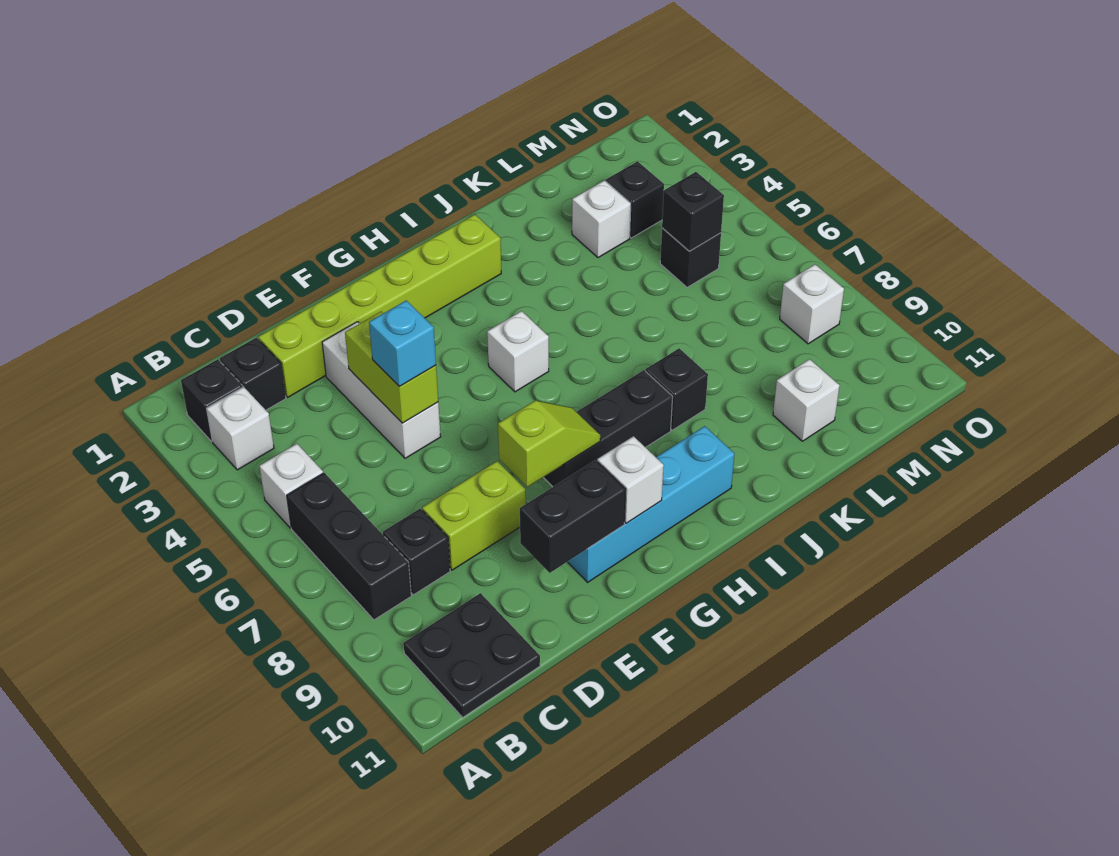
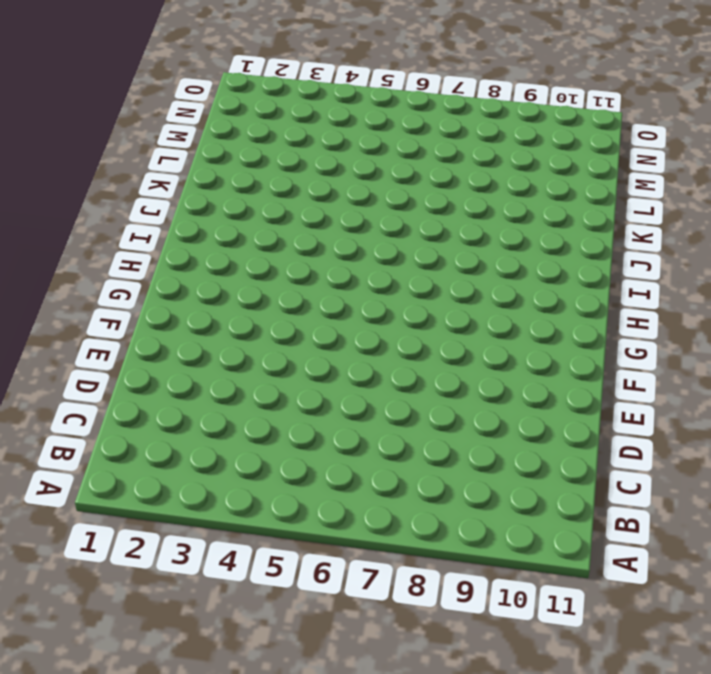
none -> black brick B2 level 1
none -> white brick B3 level 1
none -> white brick B5 level 1

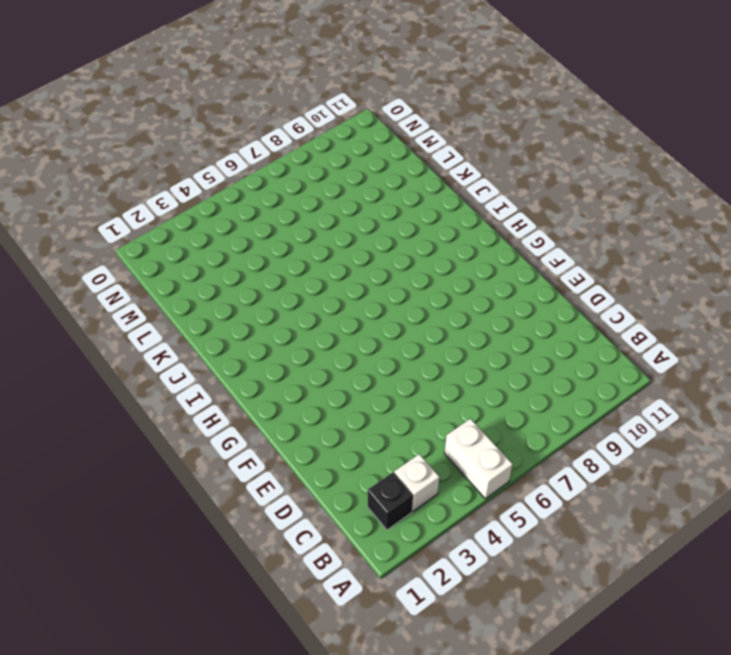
white brick A5:B5 level 1 -> white brick B5 level 1
none -> black brick B6:B8 level 1
none -> black plate B10:C11 level 1
none -> black brick C2 level 1

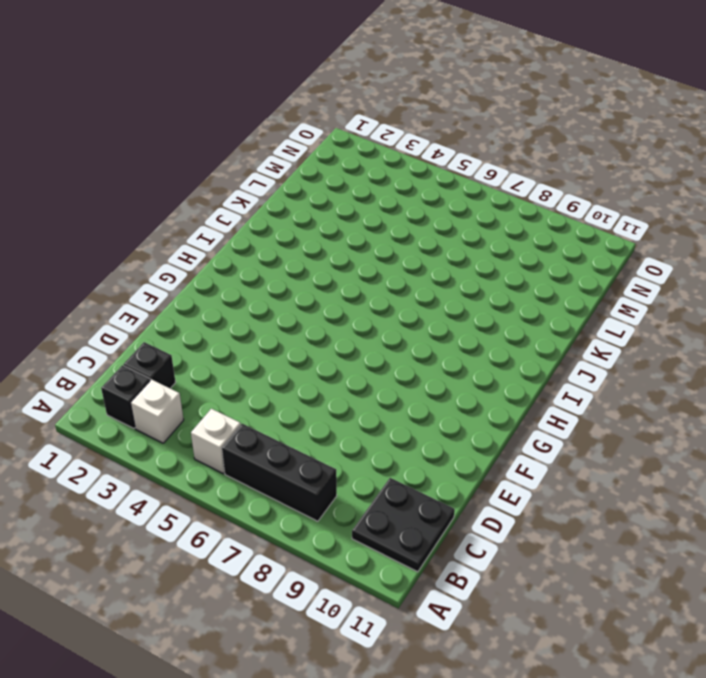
none -> black brick C8 level 1
none -> lime brick D2:I2 level 1
none -> lime brick D8:E8 level 1

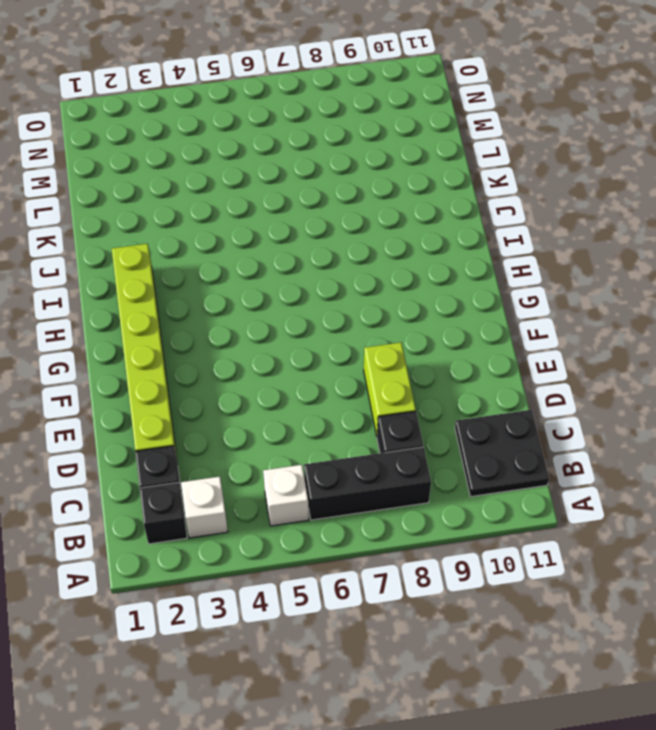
none -> white brick E3:E5 level 1
none -> cyan brick F10:I10 level 1
none -> black brick G8:I8 level 1

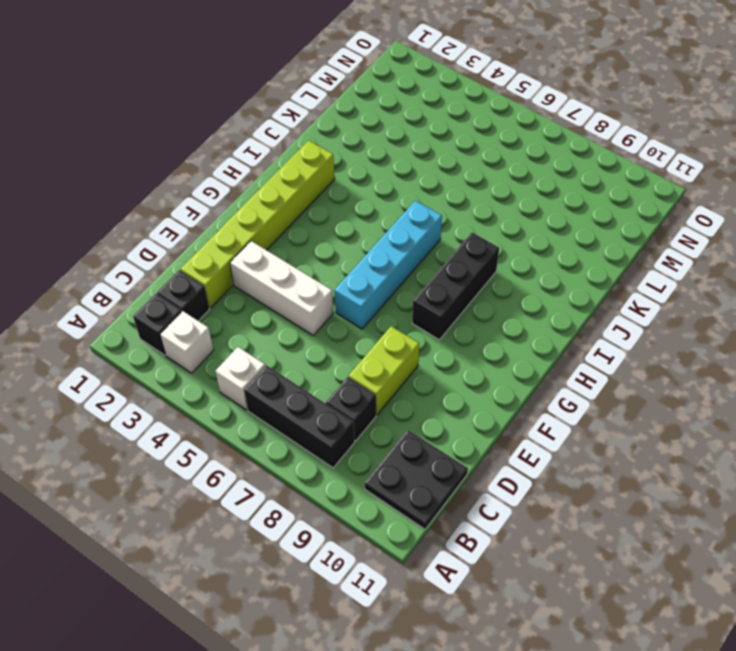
cyan brick F6:I6 level 1 -> cyan brick F10:I10 level 1
none -> white brick H5 level 1
none -> black brick J8 level 1
none -> white brick L3 level 1

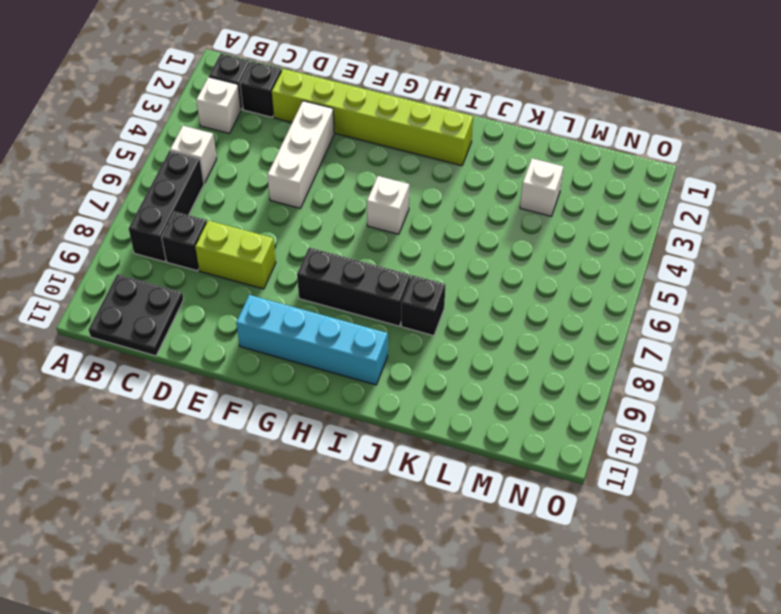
none -> white brick L10 level 1
none -> black brick M3 level 1
none -> black brick M5 level 1

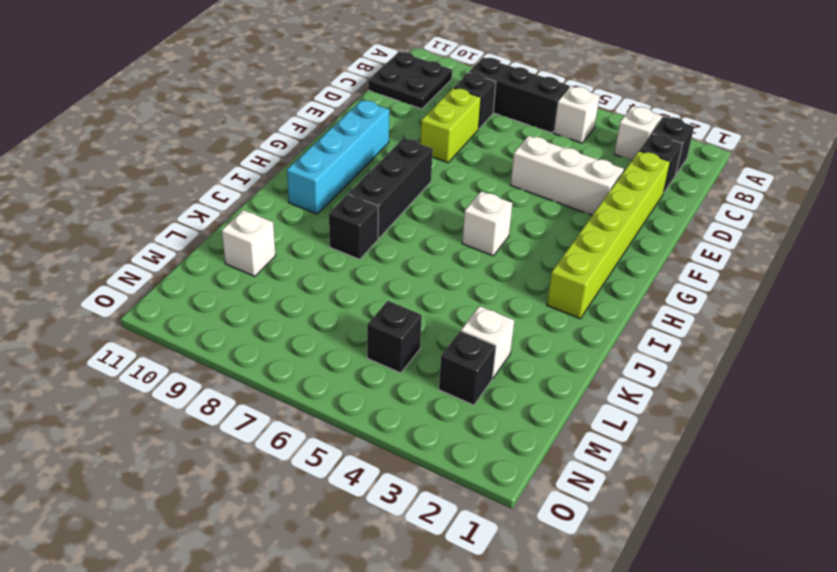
none -> white brick N8 level 1
none -> lime brick E4:E5 level 2
none -> black brick E10:F10 level 2

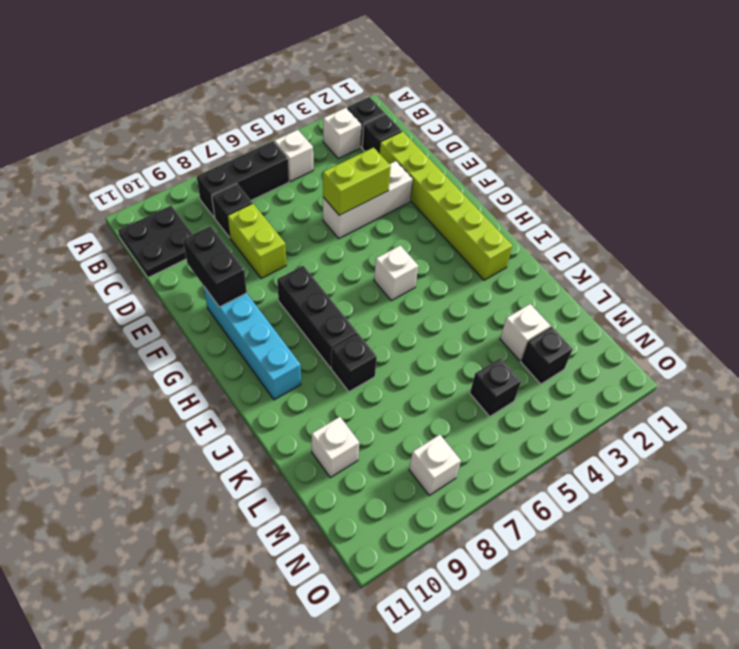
none -> lime slope F8:G8 level 2 top F
none -> white brick G10 level 2
none -> black brick M5 level 2

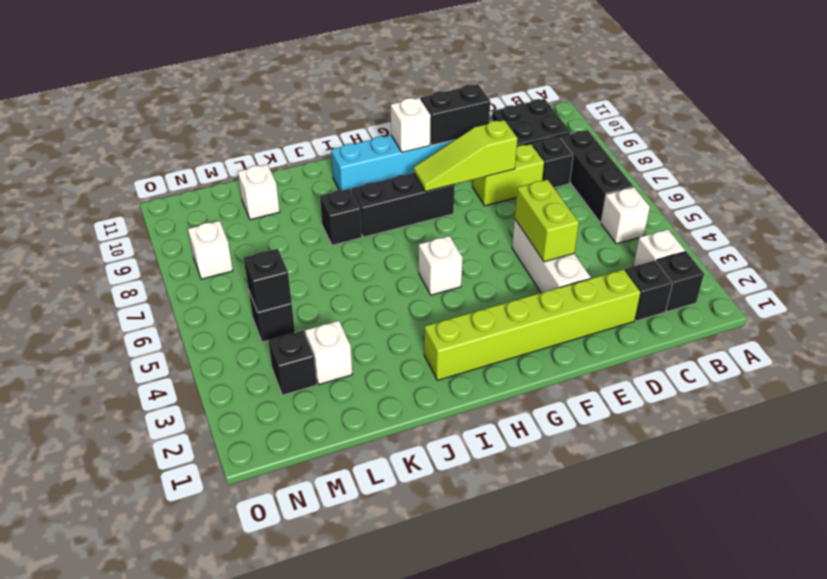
lime slope E8:G8 level 2 top E -> lime slope F8:G8 level 2 top F
none -> cyan brick E5 level 3

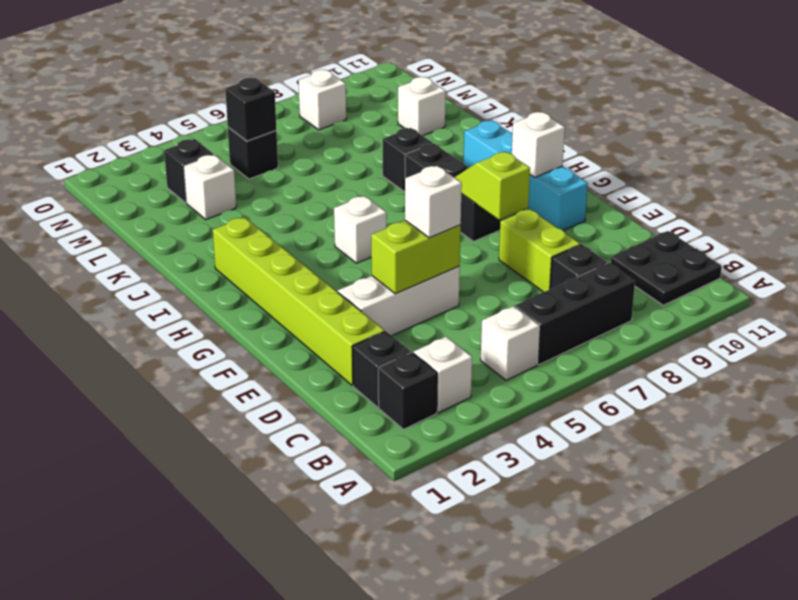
white brick E5 level 3 -> cyan brick E5 level 3
none -> black brick E10:F10 level 2

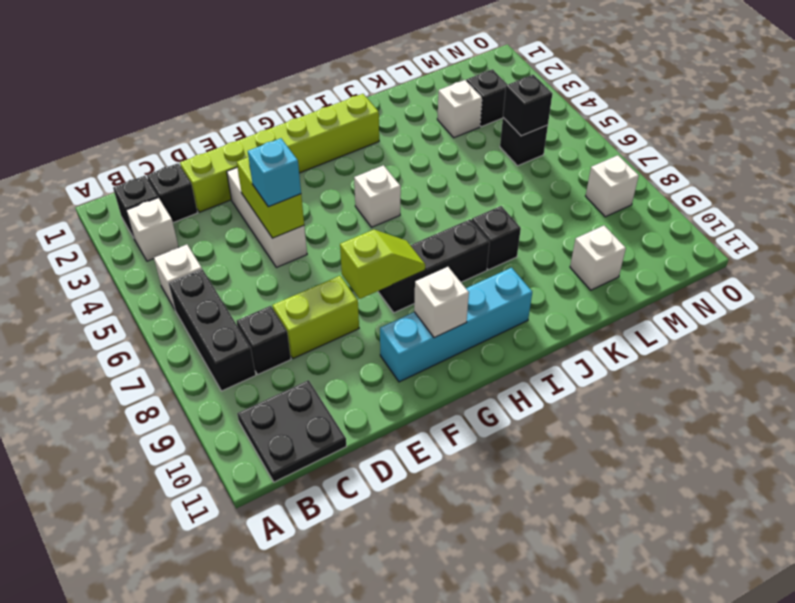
none -> black brick E10:F10 level 2

